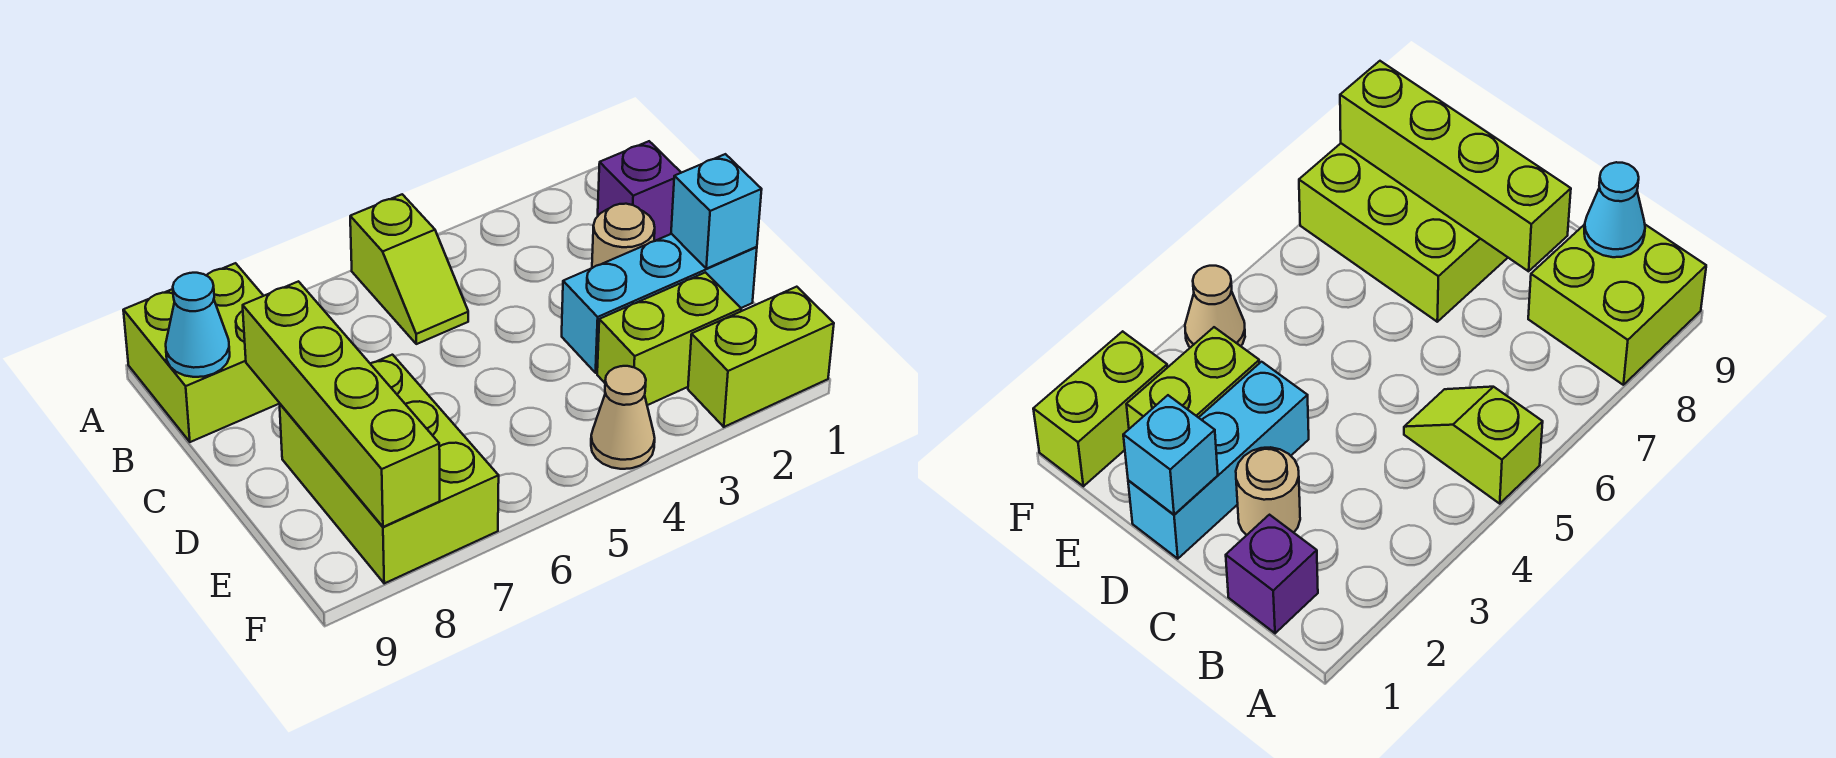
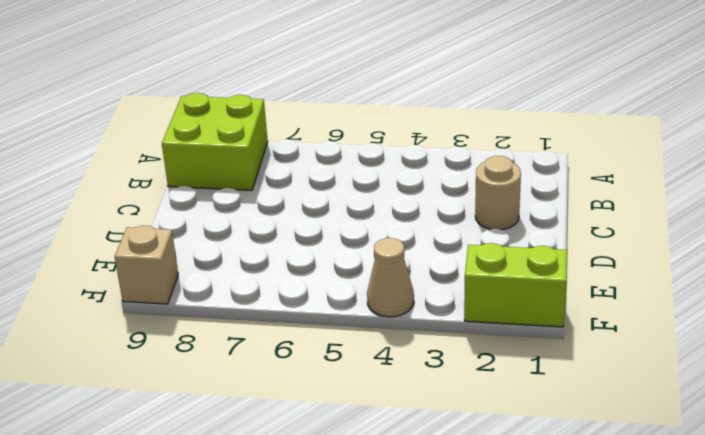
tan brick F9 level 1 -> none
none -> lime slope A5:B5 level 1 top A
none -> purple brick B1 level 1
none -> cyan brick D1:D3 level 1

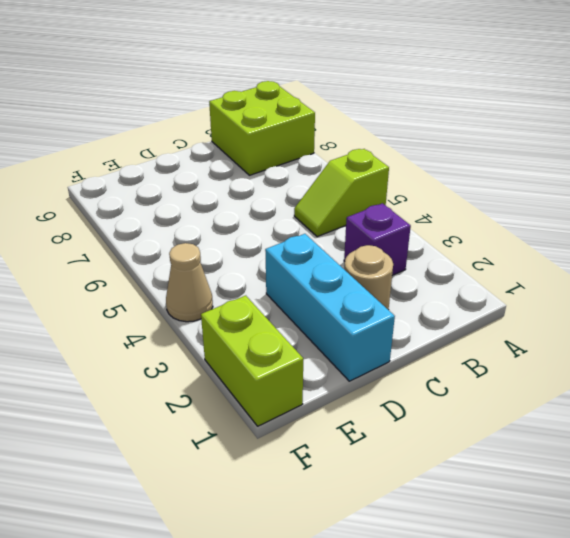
purple brick B3 level 1 -> purple brick B1 level 1
none -> lime brick D7:F8 level 1
none -> lime brick E2:E3 level 1
none -> cyan cone B9 level 2

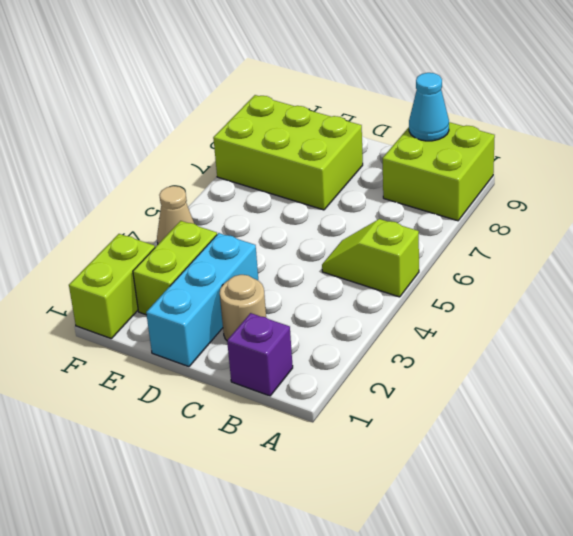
none -> lime brick C8:F8 level 2
none -> cyan brick D1 level 2

